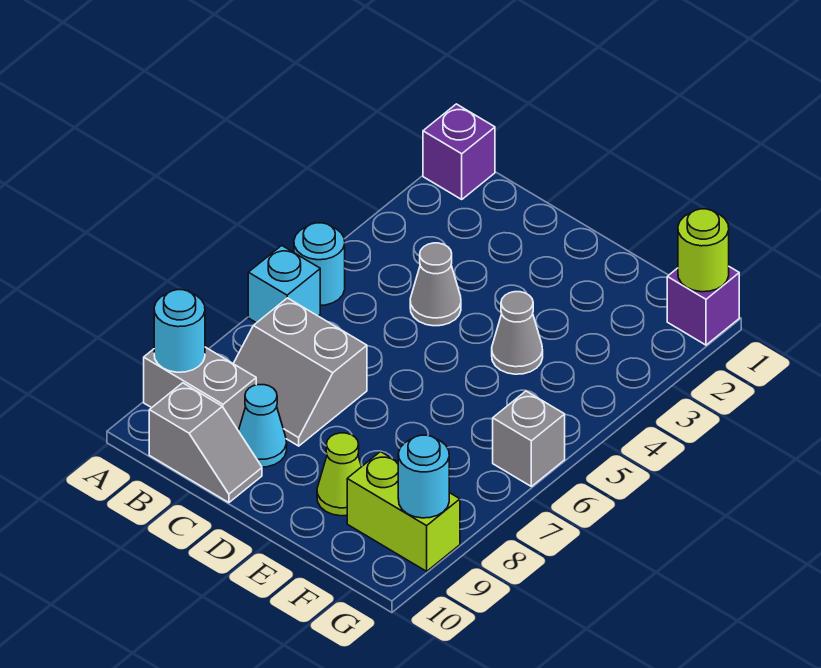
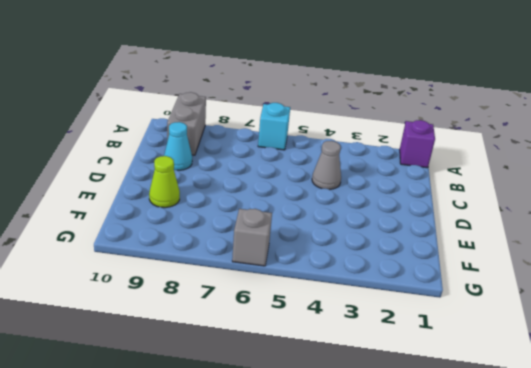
none -> cyan round brick A5 level 1
none -> grey slope B7:C8 level 1 top 7
none -> grey slope B10:C10 level 1 top B

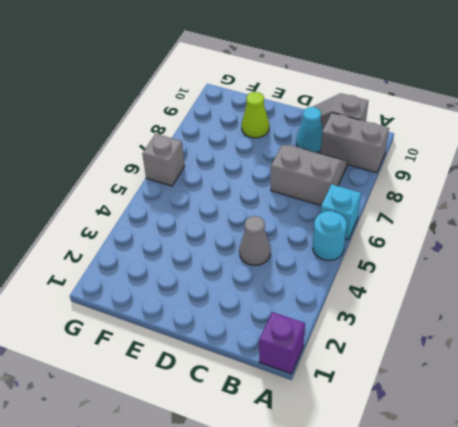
none -> grey cone E4 level 1
none -> lime brick F9:G9 level 1
none -> purple brick G1 level 1

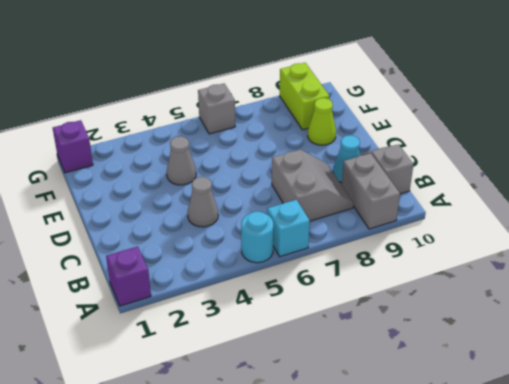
none -> cyan round brick A9 level 2
none -> lime round brick G1 level 2
none -> cyan round brick G9 level 2

